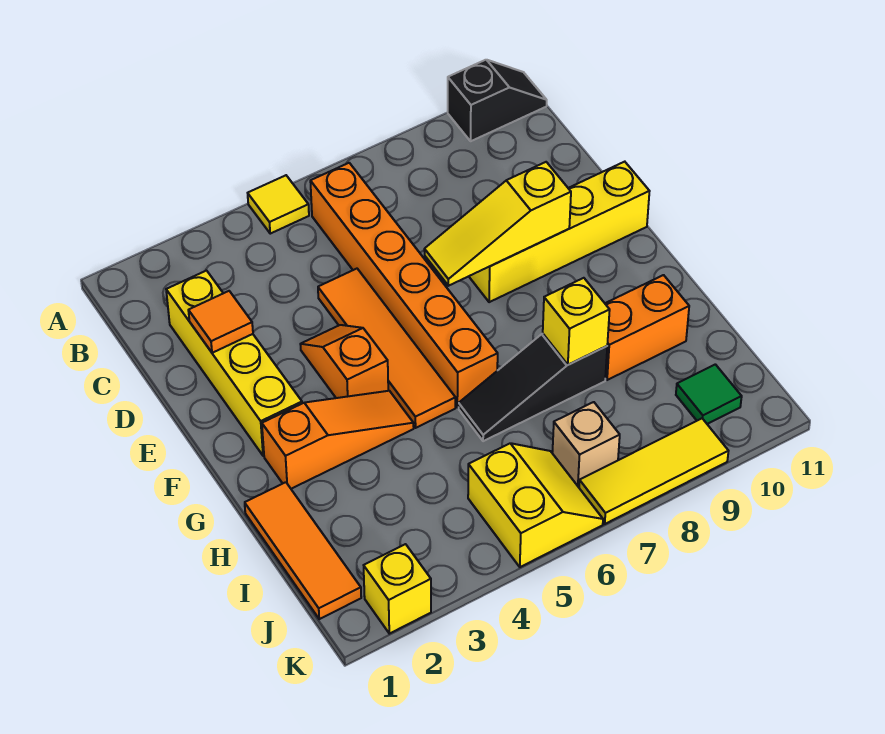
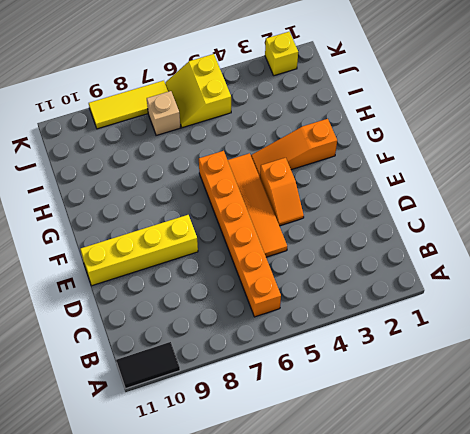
black tile A10:A11 level 1 -> black slope A10:A11 level 1 top 10
none -> yellow tile A5 level 1
none -> yellow brick C2:F2 level 1
none -> orange tile H1:J1 level 1

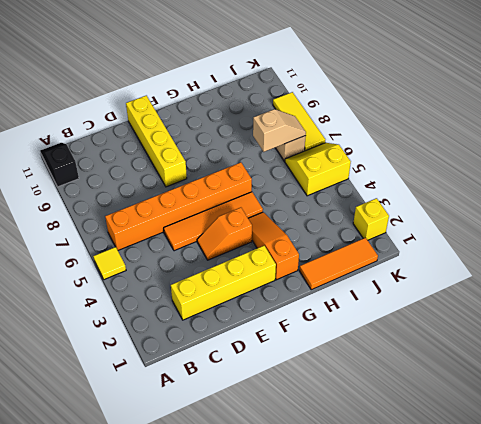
tan slope I7:J7 level 2 top I -> none
none -> black slope H6:H8 level 1 top 8
none -> orange brick H9:H10 level 1
none -> green tile J10 level 1

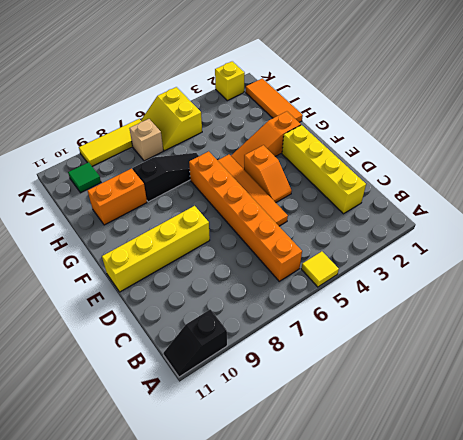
none -> orange tile D2 level 2
none -> yellow slope E7:E9 level 2 top 9
none -> yellow brick H8 level 2

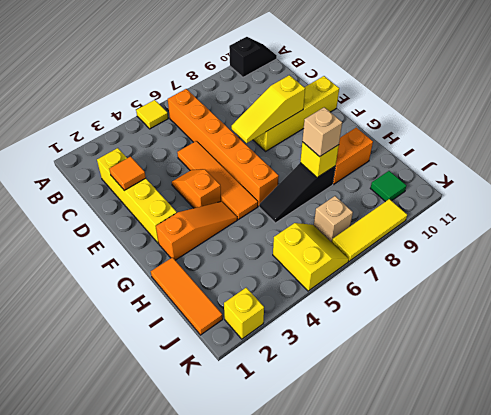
tan brick H8 level 3 -> none

